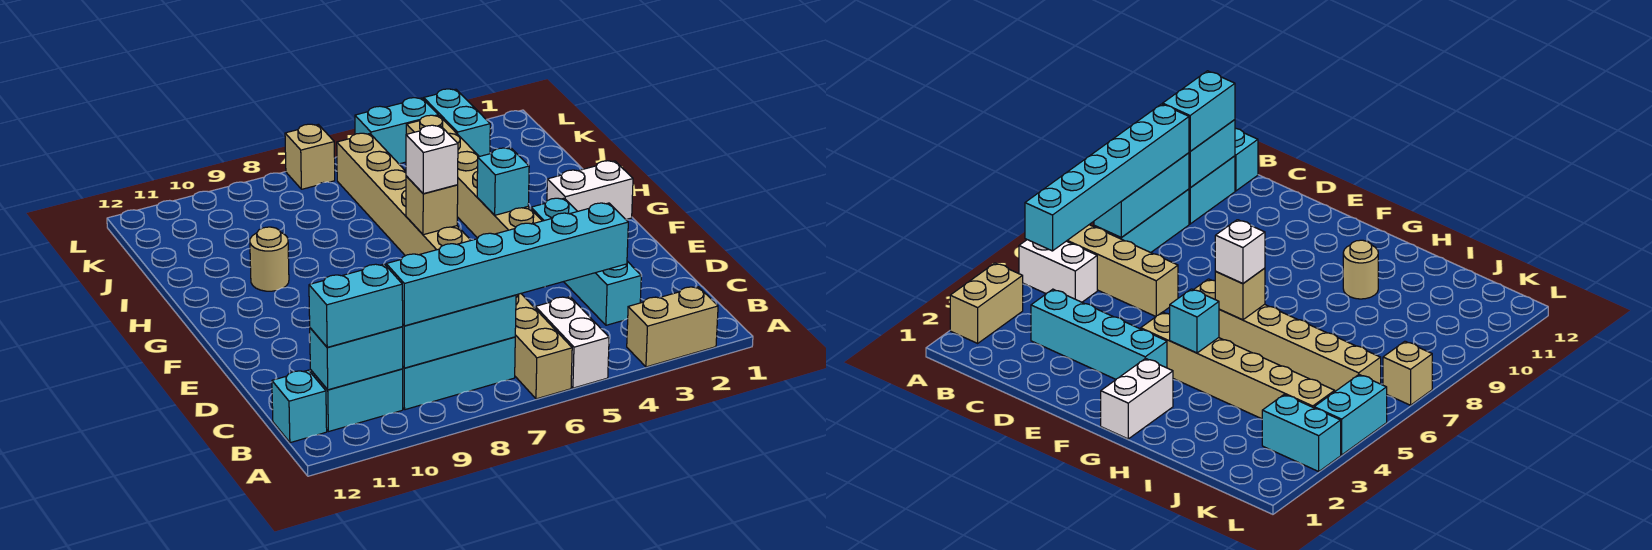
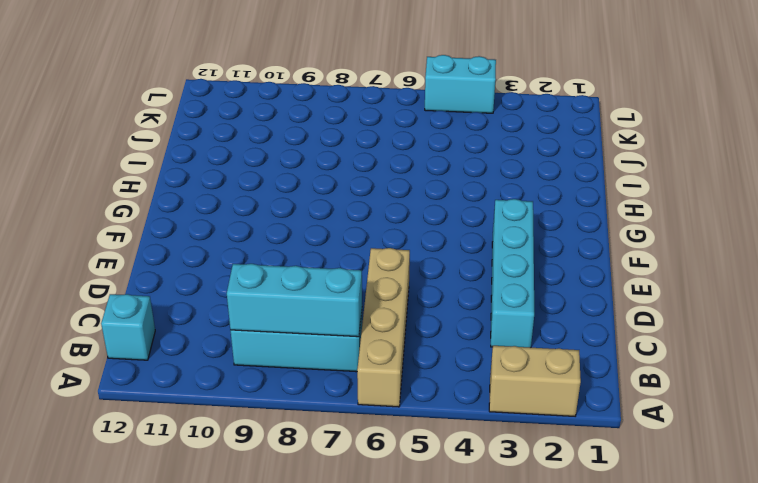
none -> white brick A5:B5 level 1
none -> cyan brick B10:B11 level 1
none -> tan brick F4:K4 level 1

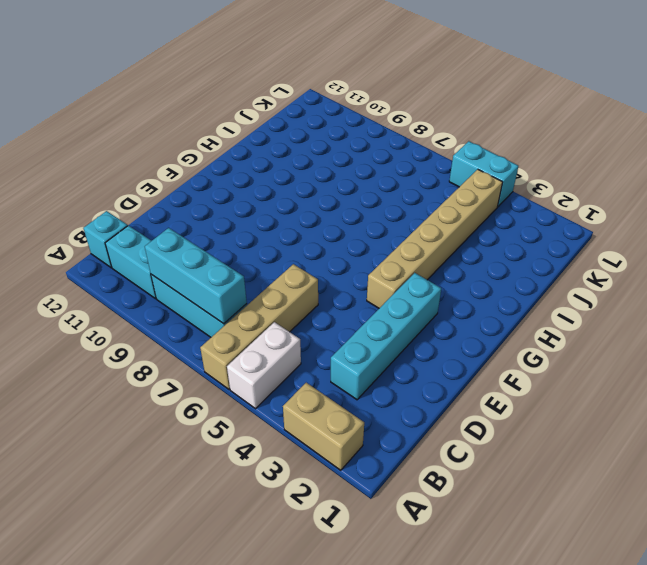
none -> tan brick F6:K6 level 1
none -> white brick G1:G2 level 1
none -> tan round brick H10 level 1

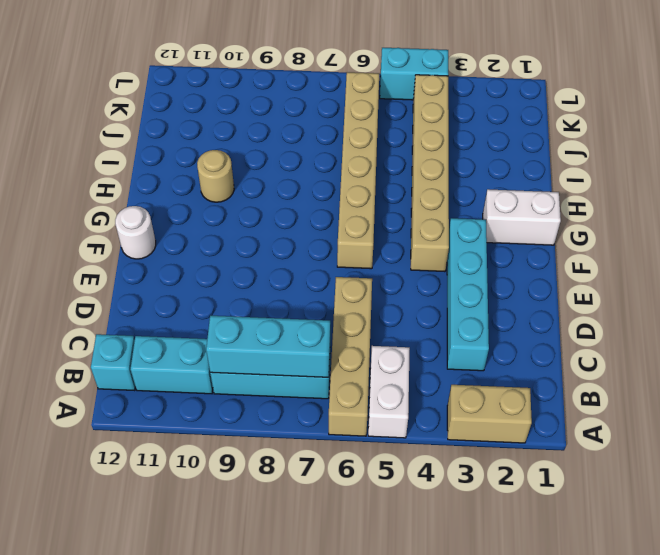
white round brick F12 level 1 -> none
none -> cyan brick K3:L3 level 1
none -> tan brick L7 level 1
none -> cyan brick B10:B11 level 2

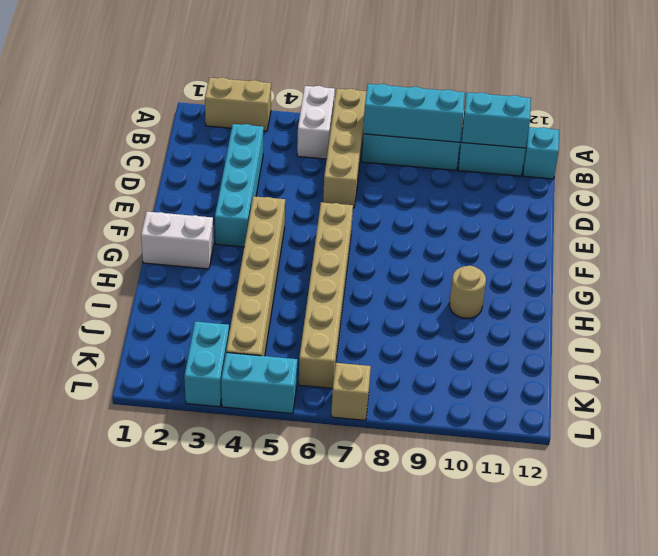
none -> cyan brick G4 level 2
none -> tan brick G6 level 2
none -> cyan brick B4:B9 level 3

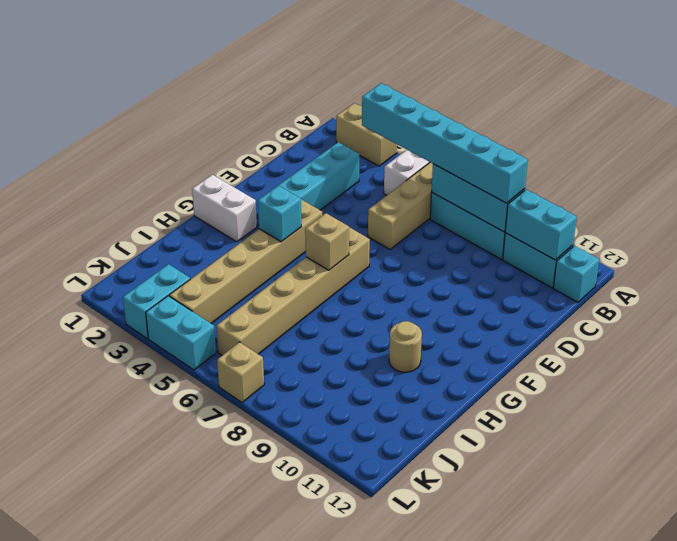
none -> cyan brick B10:B11 level 3
none -> white brick G6 level 3

